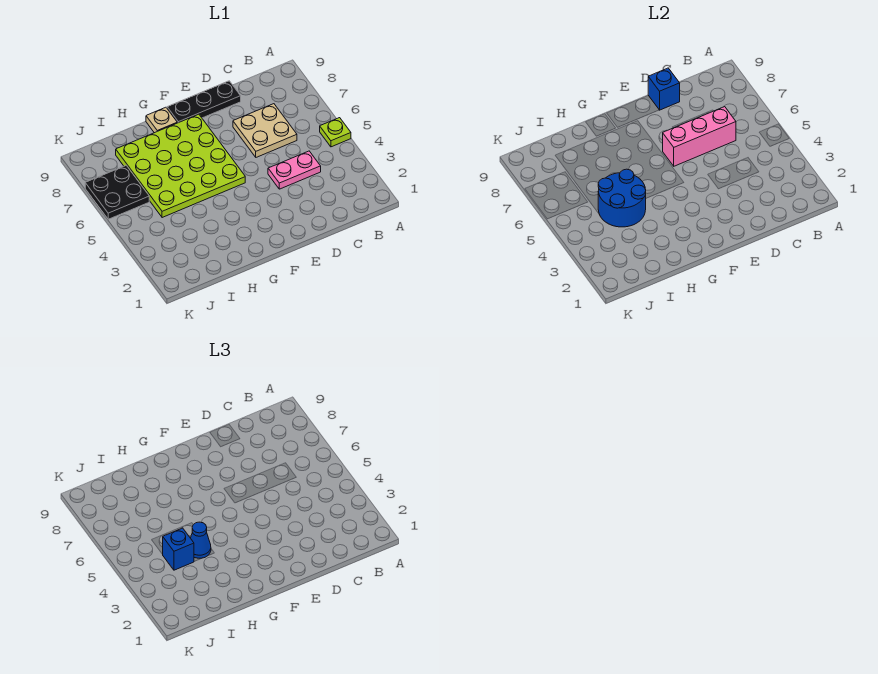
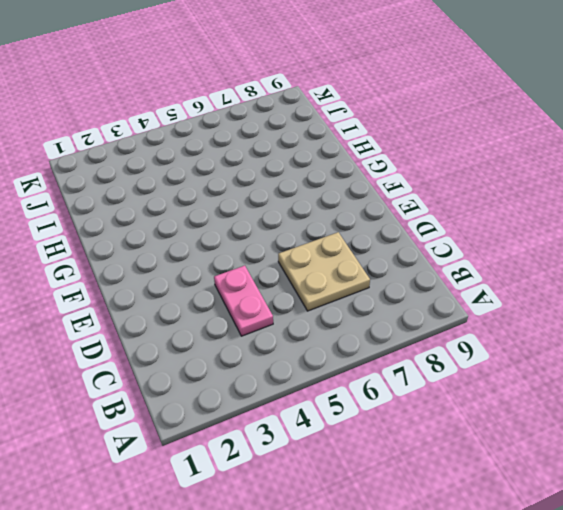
none -> lime plate A5 level 1
none -> black plate D9:F9 level 1
none -> lime plate F5:I8 level 1

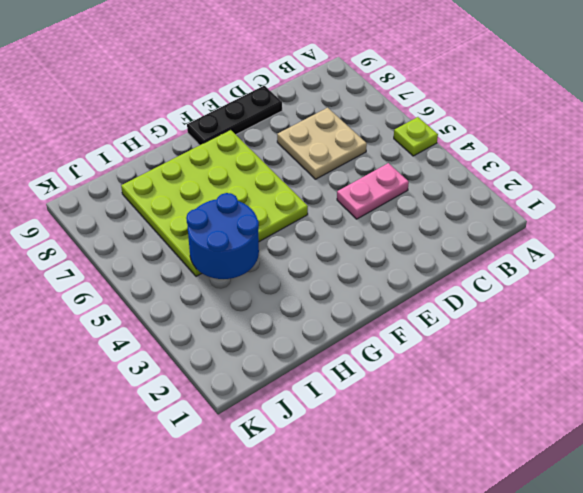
none -> tan plate G9 level 1
none -> black plate J6:K7 level 1
none -> pink brick C6:E6 level 2

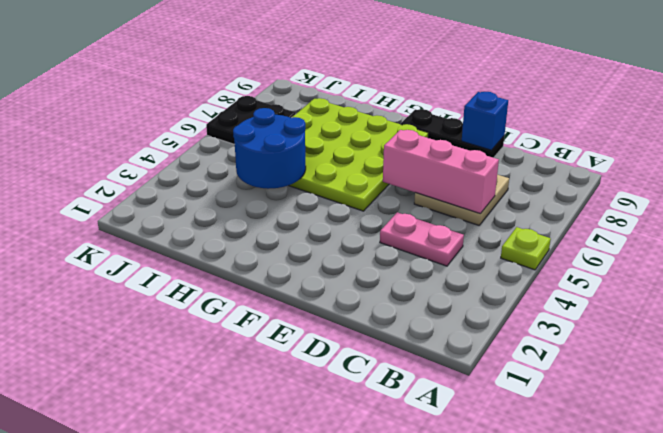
none -> tan plate G9 level 1
none -> blue cone H4 level 3
none -> blue brick I4 level 3

